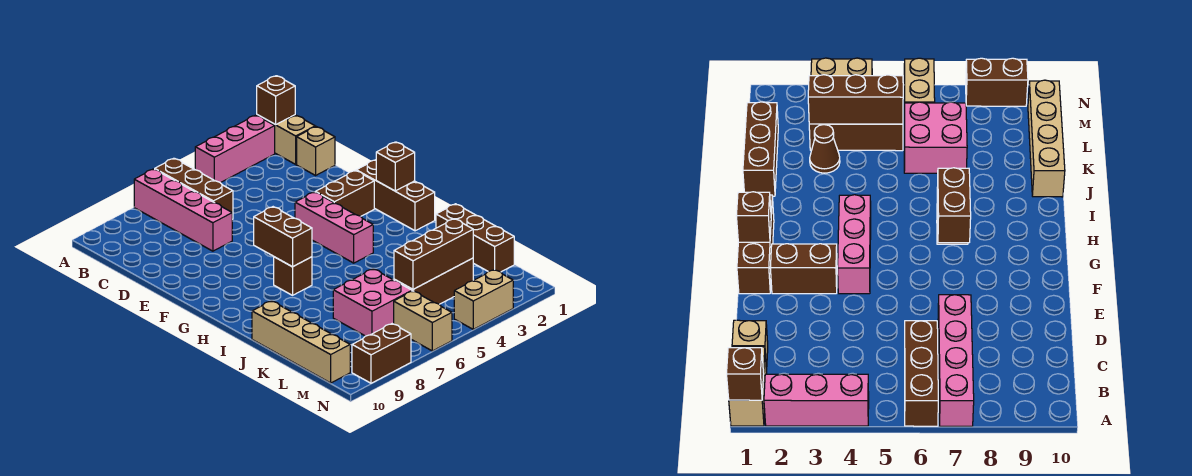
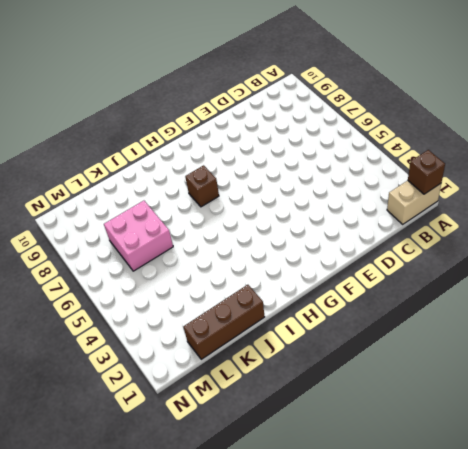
none -> pink brick A2:A4 level 1
none -> brown brick A6:C6 level 1
none -> pink brick A7:D7 level 1

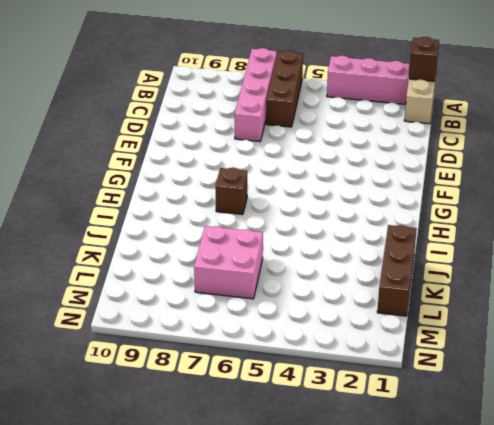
none -> tan brick C1 level 1
none -> brown brick F1:H1 level 1
none -> brown brick F2:F3 level 1

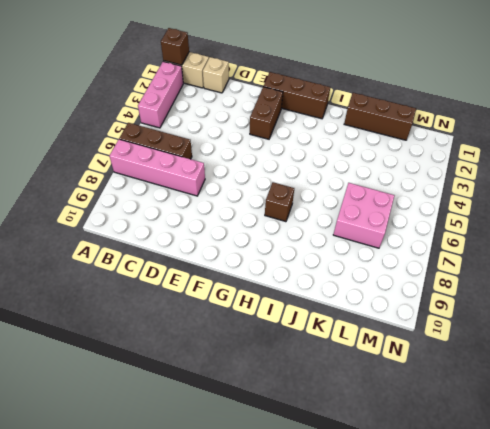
none -> pink brick F4:H4 level 1
none -> tan brick J10:M10 level 1
none -> brown cone K3 level 1

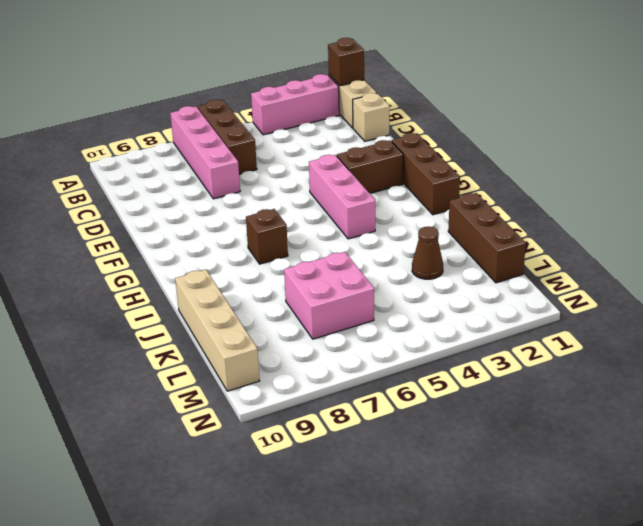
none -> brown brick L3:L5 level 1
none -> tan brick M6:N6 level 1
none -> tan brick N3:N4 level 1

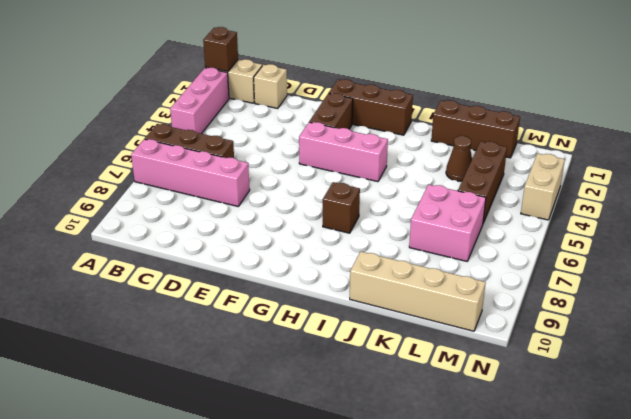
none -> tan brick M6:N6 level 1
none -> brown brick N8:N9 level 1
none -> brown brick G1 level 2

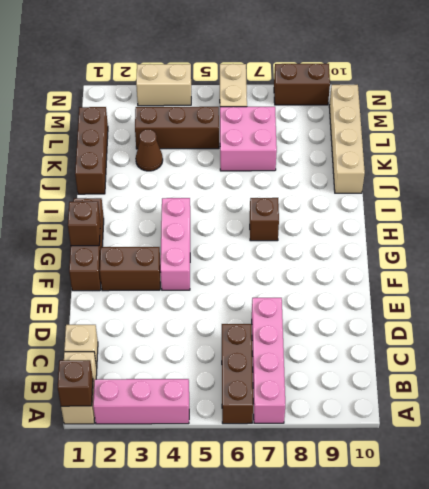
none -> brown brick G7:H7 level 2
none -> brown brick L3:L5 level 2

